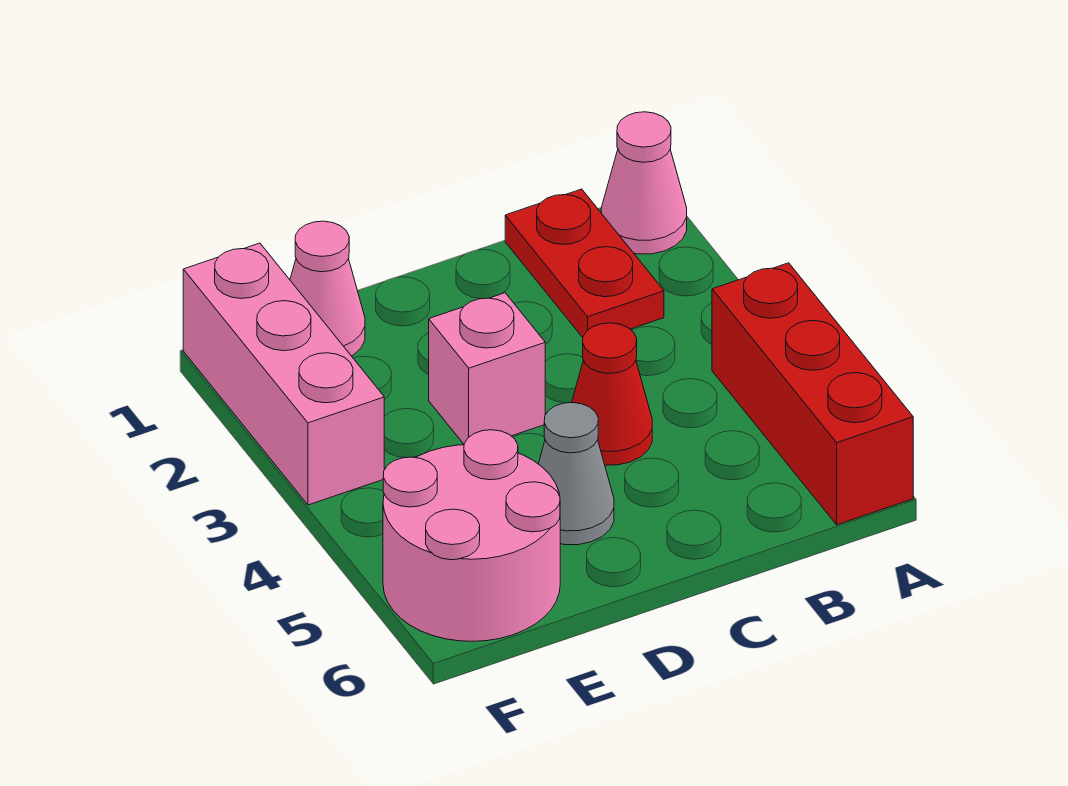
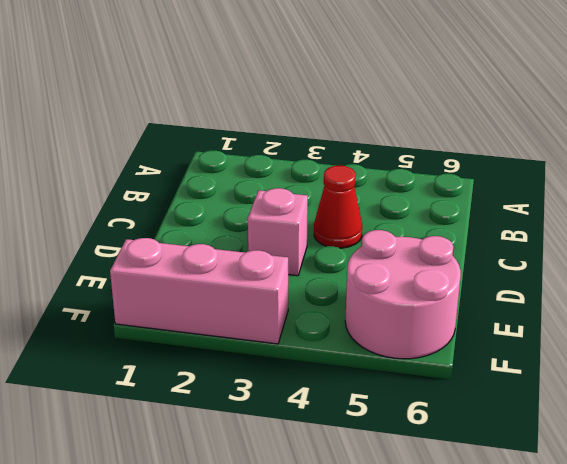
none -> pink cone A1 level 1
none -> red brick A4:A6 level 1

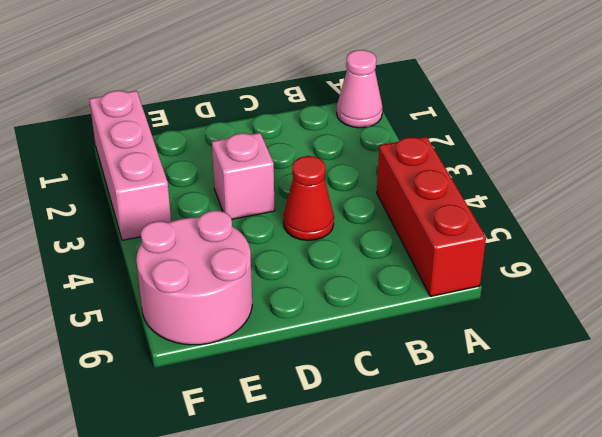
none -> red plate B1:B2 level 1
none -> grey cone D5 level 1

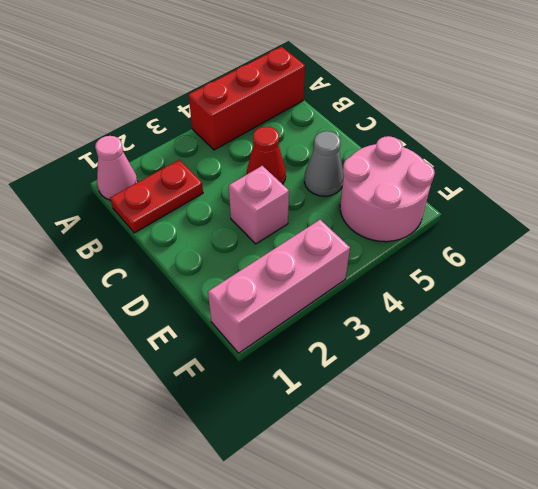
none -> pink cone E1 level 1

